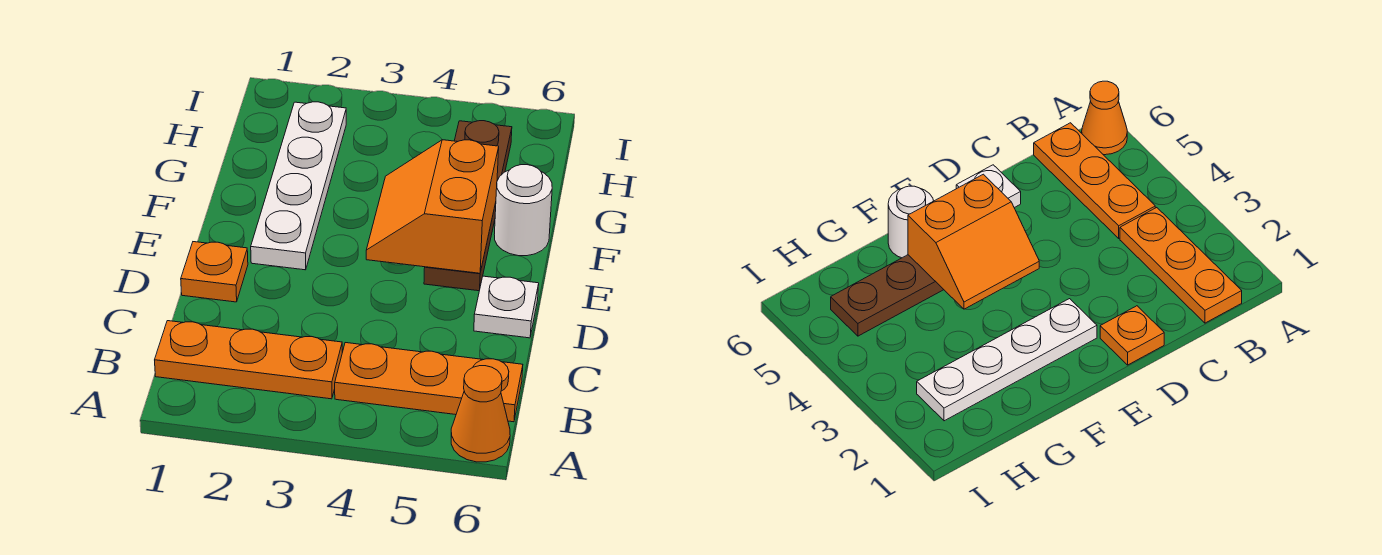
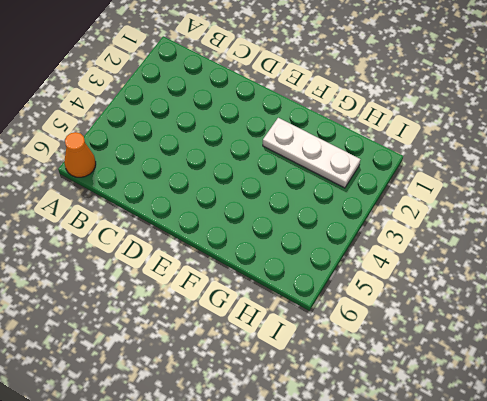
white plate F2:H2 level 1 -> white plate E2:H2 level 1
none -> orange plate B1:B3 level 1
none -> orange plate B4:B6 level 1

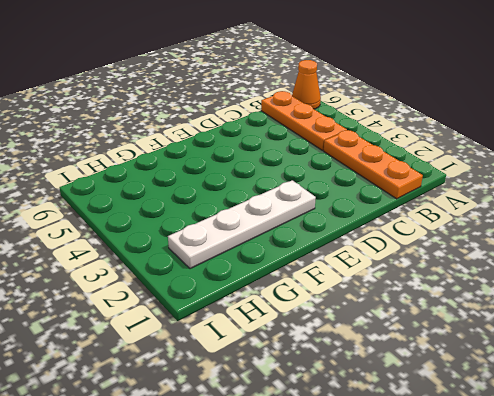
none -> orange plate D1 level 1
none -> white plate D6 level 1

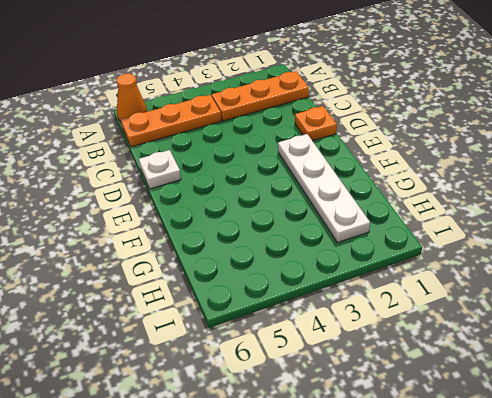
none -> brown plate E5:H5 level 1
none -> white round brick F6 level 1

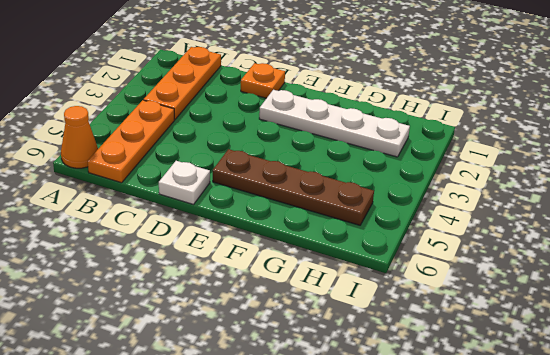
none -> white round brick F6 level 1
none -> orange slope E4:F5 level 2 top 5

